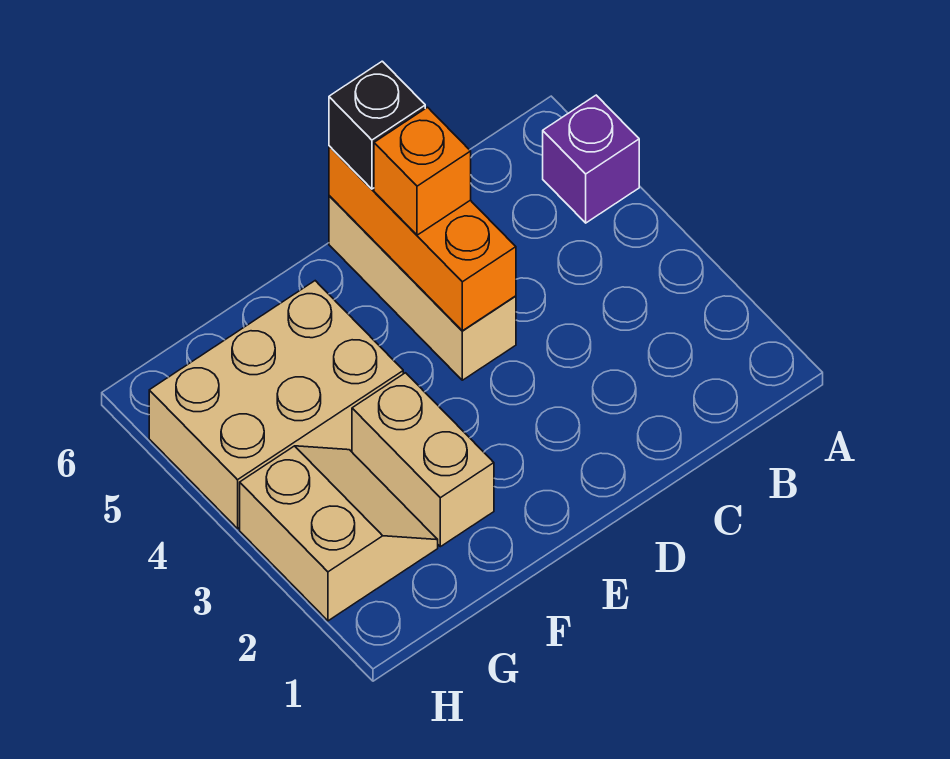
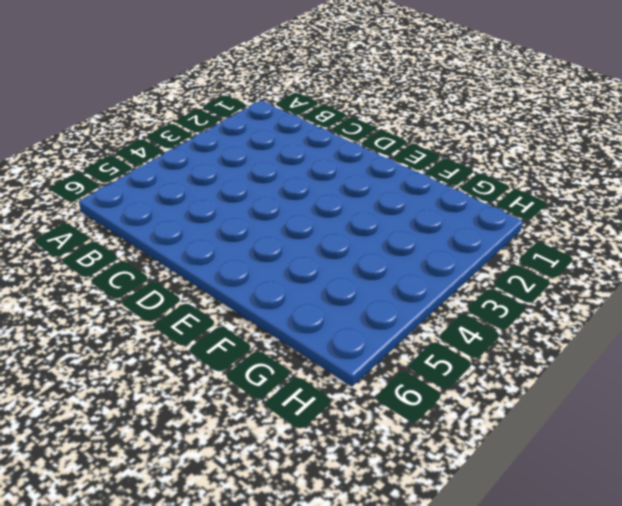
none -> purple brick A5 level 1
none -> tan brick D4:D6 level 1

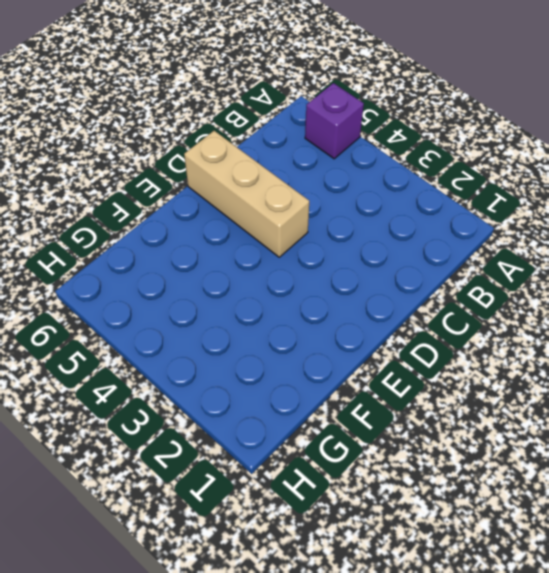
none -> tan brick F2:F3 level 1
none -> tan brick F4:H5 level 1

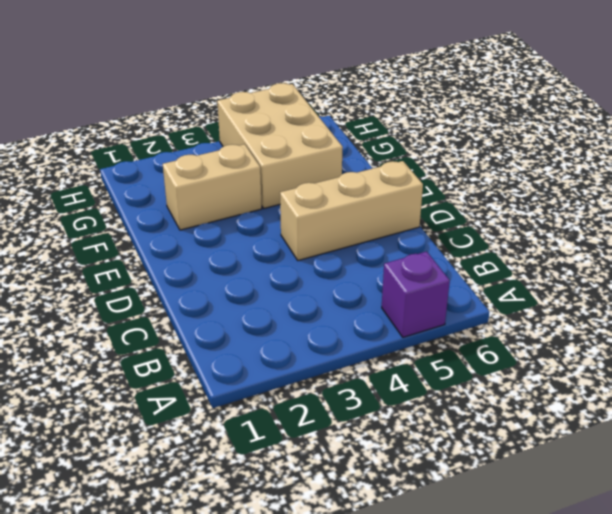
none -> tan slope G2:H3 level 1 top H
none -> orange brick D4:D6 level 2

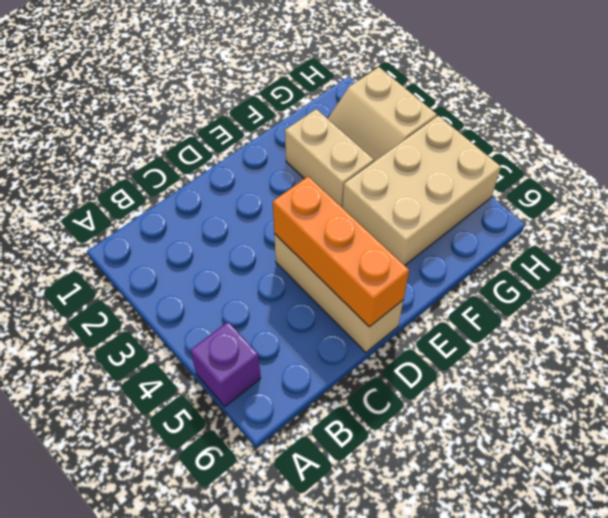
none -> orange brick D5 level 3
none -> black brick D6 level 3

